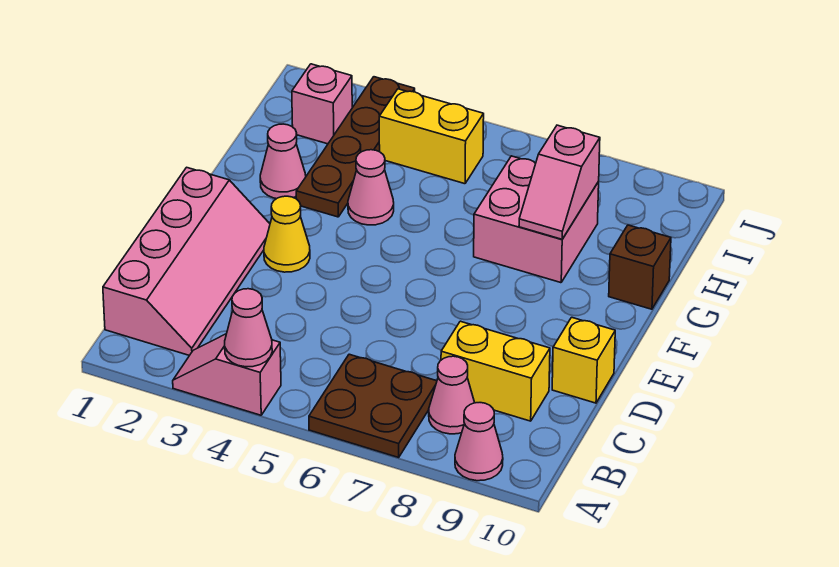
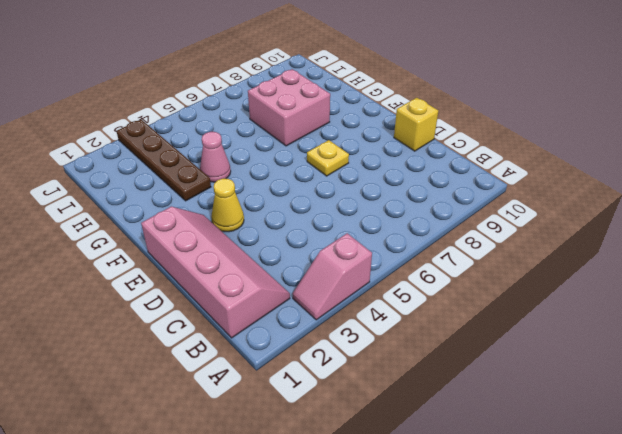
yellow plate E7 level 1 -> none
none -> brown plate A6:B7 level 1
none -> pink cone A9 level 1
none -> pink cone B8 level 1

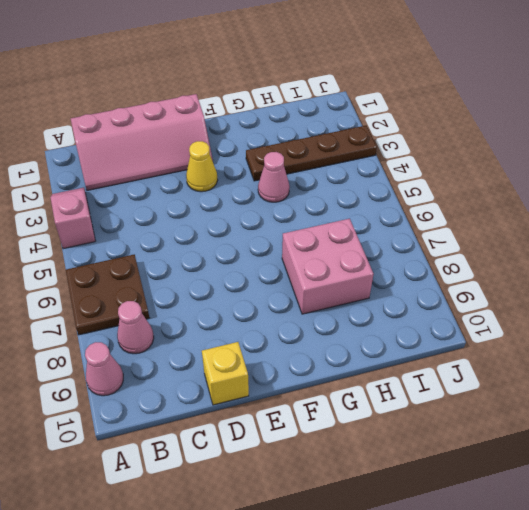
none -> yellow brick C8:C9 level 1
none -> pink cone G2 level 1
none -> brown brick G10 level 1

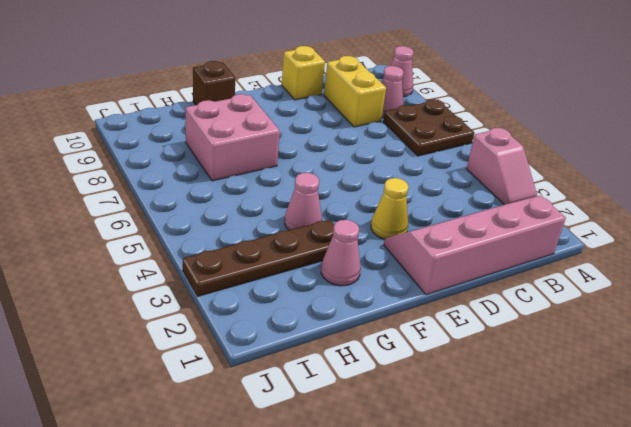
none -> pink brick I2 level 1
none -> yellow brick I4:I5 level 1
none -> pink cone A4 level 2

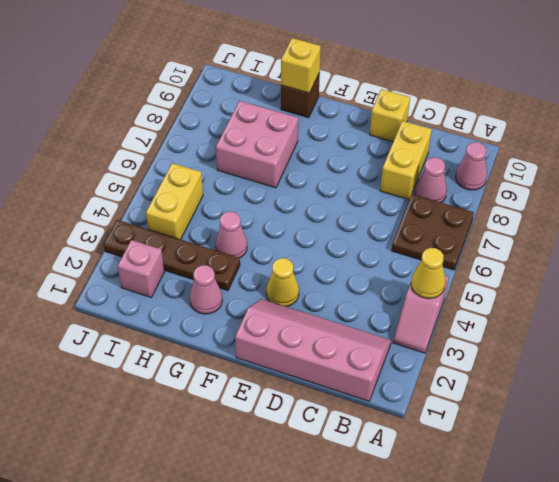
yellow cone A4 level 2 -> pink cone A4 level 2
yellow brick G10 level 2 -> none
none -> pink slope G8:H8 level 2 top H

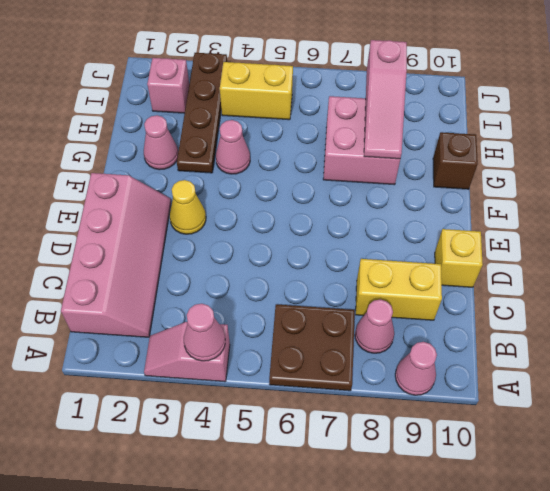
pink slope G8:I8 level 2 top I -> pink slope G8:H8 level 2 top H

